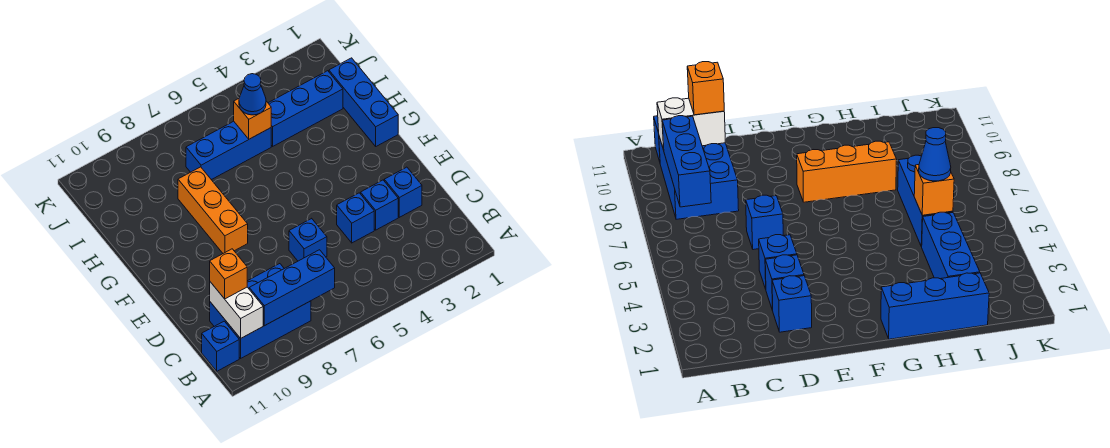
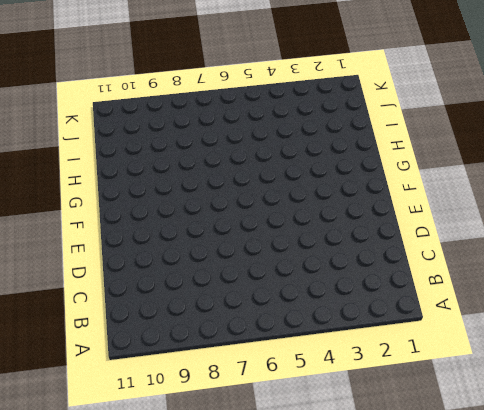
none -> blue brick B8:C10 level 1
none -> blue brick B11 level 1
none -> blue brick D2 level 1

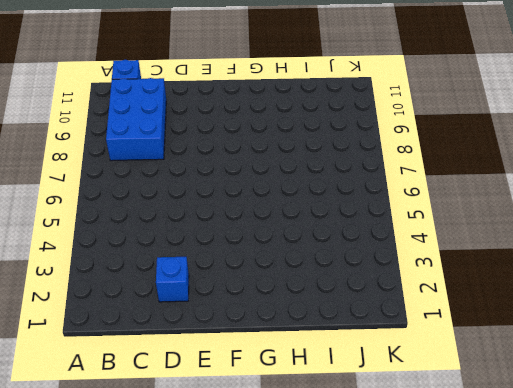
none -> blue brick D3 level 1
none -> blue brick D4 level 1
none -> blue brick D6 level 1

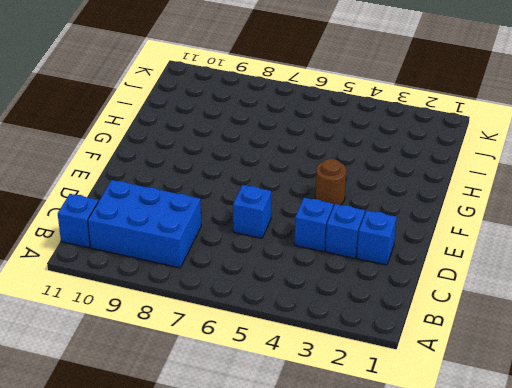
brown round brick F4 level 1 -> none
none -> orange brick F8:H8 level 1
none -> blue brick G1:I1 level 1
none -> blue brick I2:I4 level 1

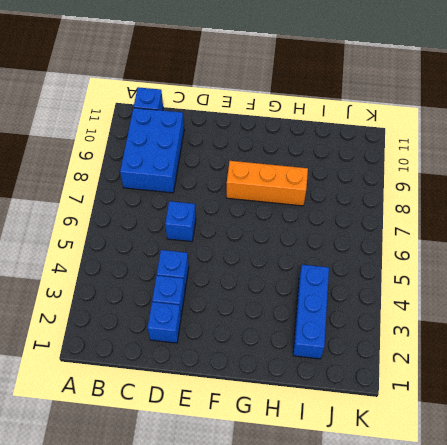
none -> blue brick G1:I1 level 1
none -> blue brick I5:I7 level 1
none -> blue brick B7:B9 level 2

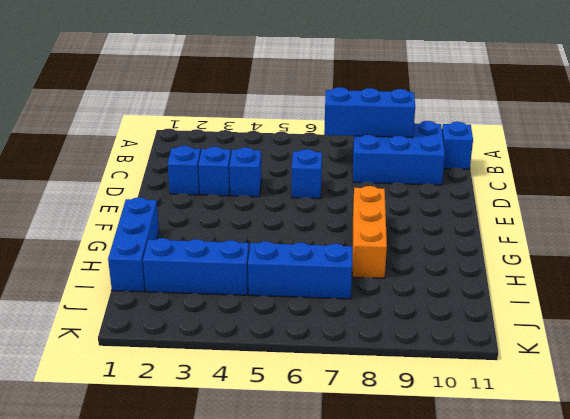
none -> white brick B10:C10 level 2
none -> orange brick I5 level 2
none -> orange brick C10 level 3

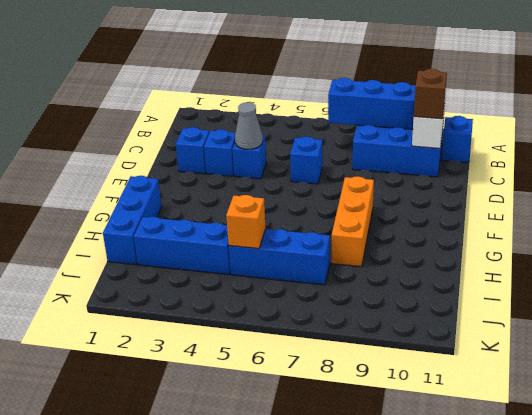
brown brick C10 level 3 -> orange brick C10 level 3
grey cone D4 level 2 -> none
none -> blue cone I5 level 3

